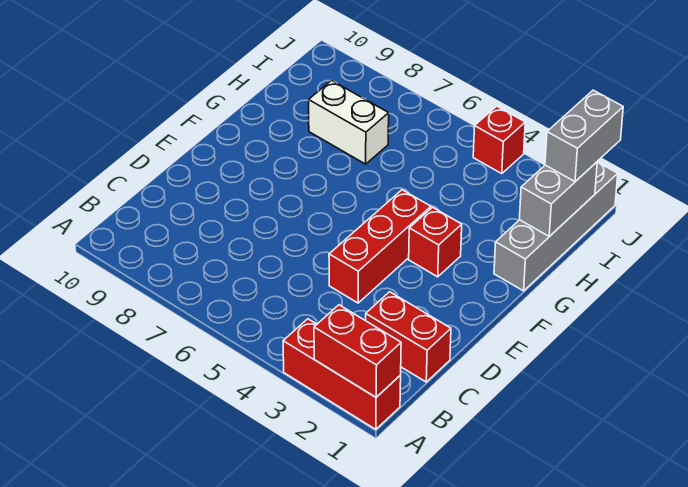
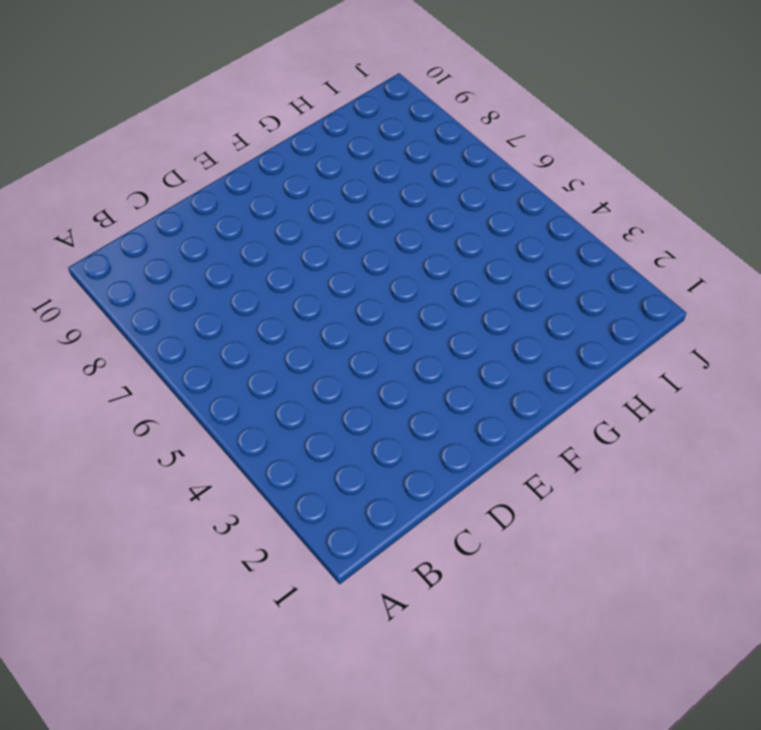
none -> red brick A1:A3 level 1
none -> red brick C1:C2 level 1

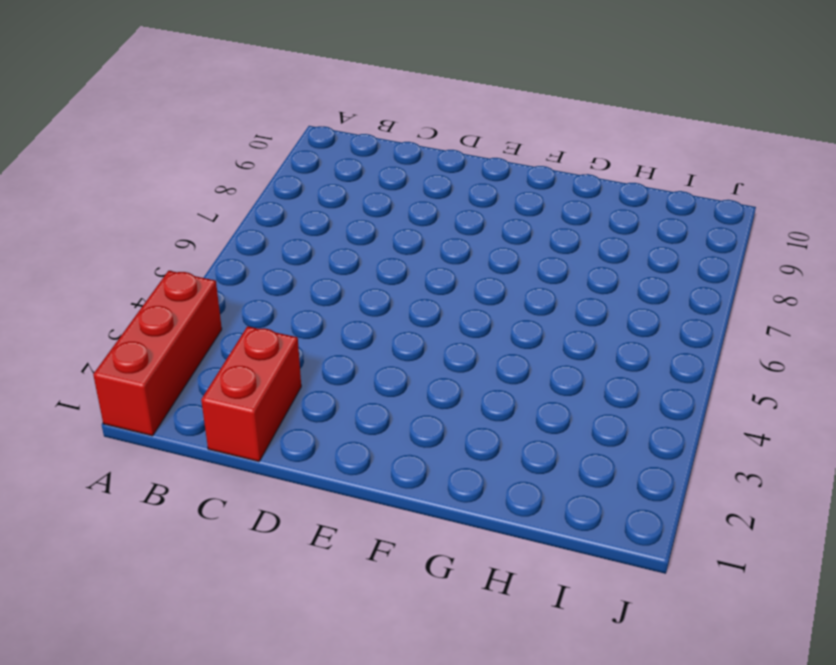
none -> red brick D4:F4 level 1
none -> red brick F3 level 1

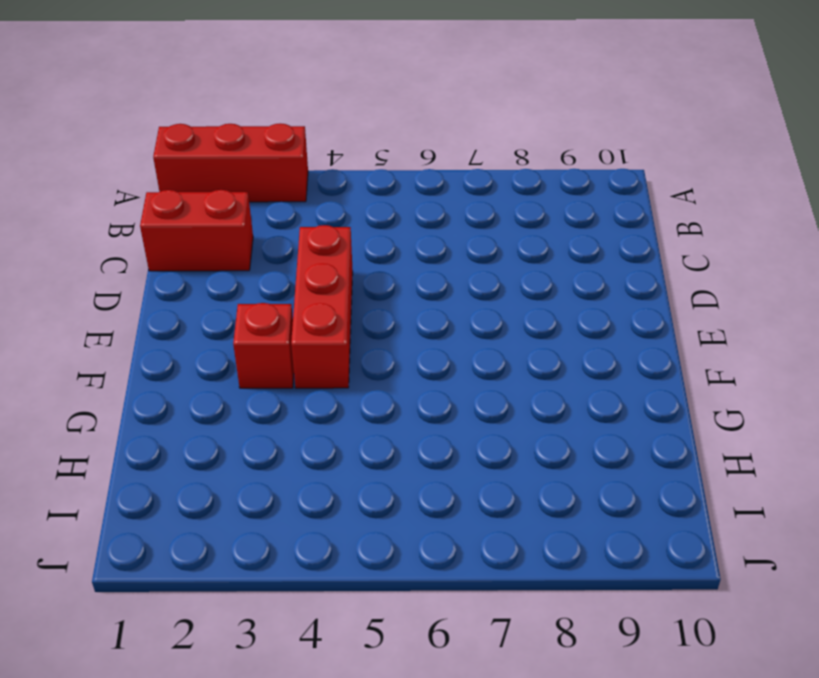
none -> grey brick G1:J1 level 1
none -> white brick H7:H8 level 1

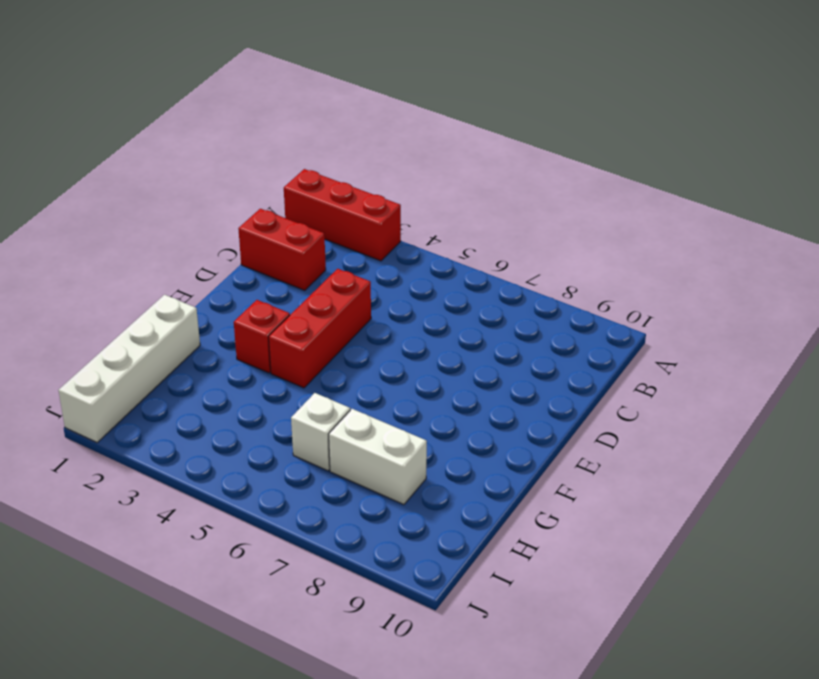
white brick G1:J1 level 1 -> grey brick G1:J1 level 1
white brick H6 level 1 -> none
none -> red brick J4 level 1
none -> red brick A1:A2 level 2

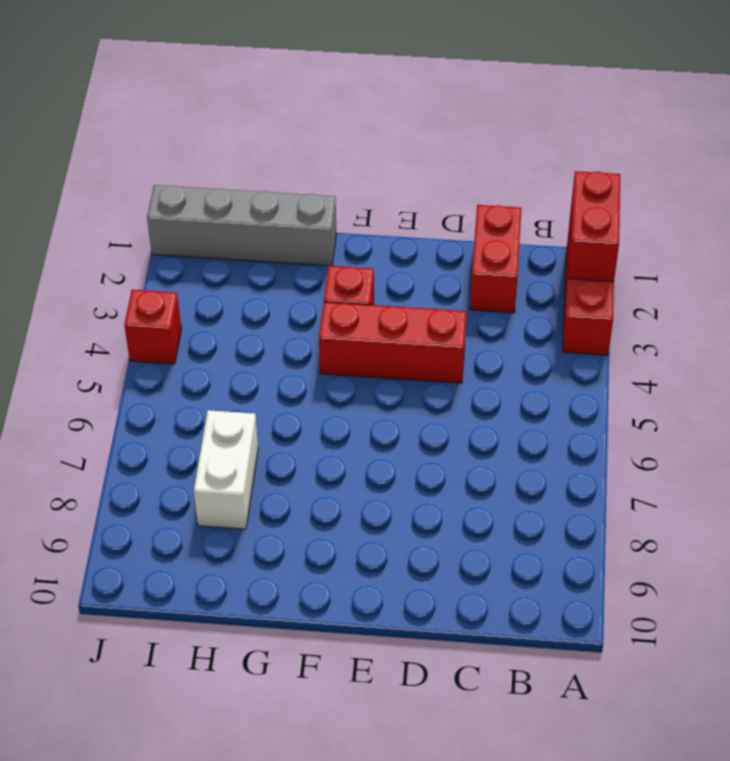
none -> grey brick H1:I1 level 2
none -> grey brick I1:J1 level 3

